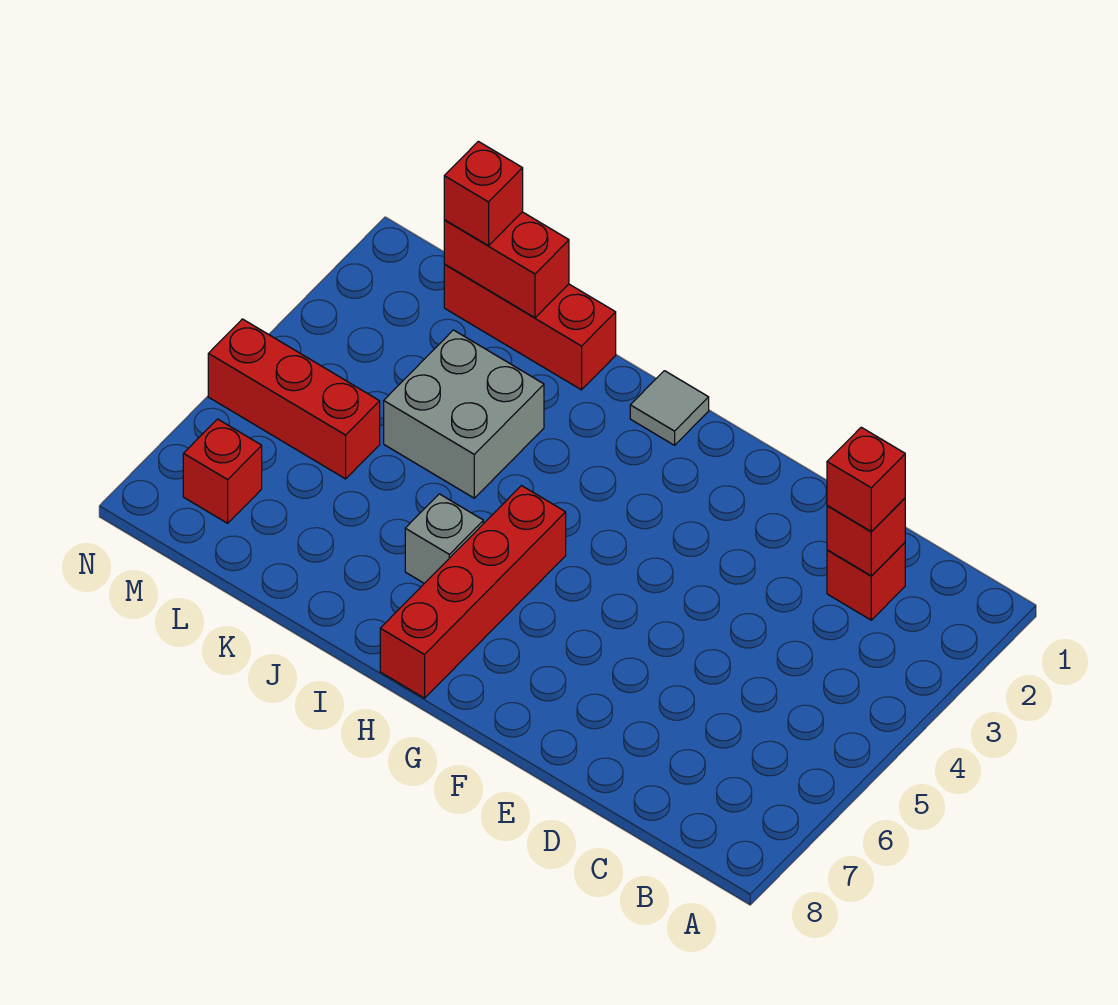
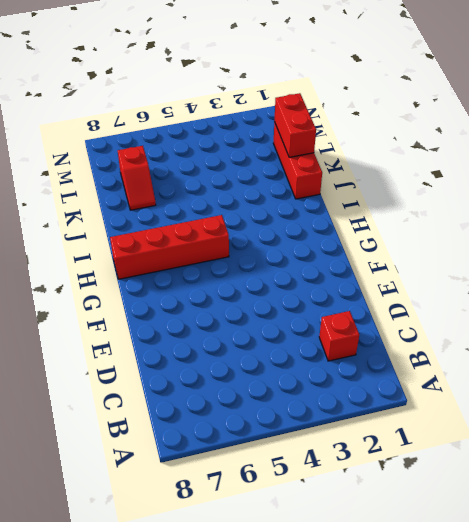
red slope K7:L7 level 1 top L -> none
none -> grey tile H1 level 1
none -> grey brick I6 level 1
none -> grey brick J3:K4 level 1

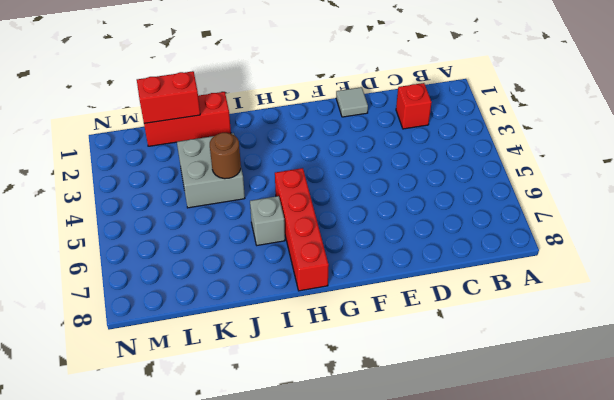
grey tile E1 level 1 -> grey tile H1 level 1
brown round brick J4 level 2 -> none
none -> red brick L5:N5 level 1
none -> red brick M7 level 1
none -> red brick C2 level 2

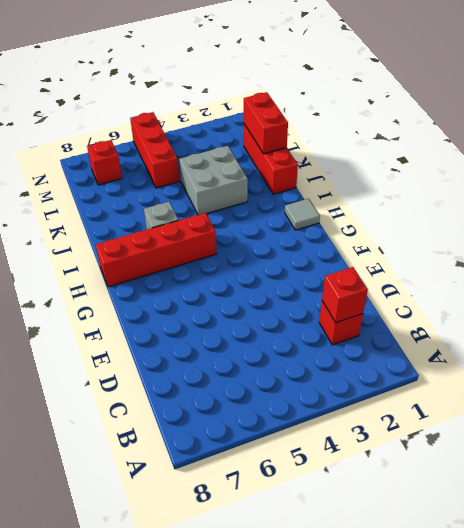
none -> red brick C2 level 3
none -> red brick L1 level 3

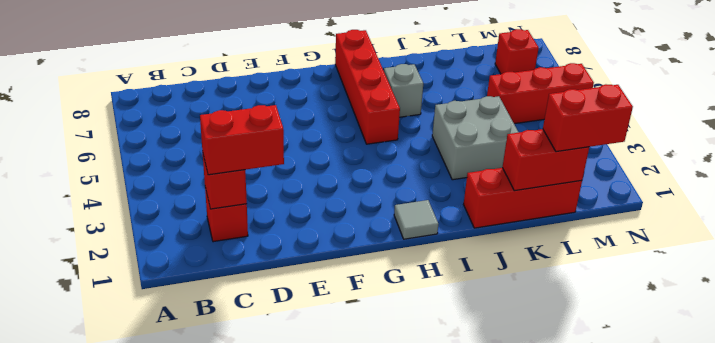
red brick C2:D2 level 3 -> red brick C2 level 3
red brick L1:M1 level 3 -> red brick L1 level 3

